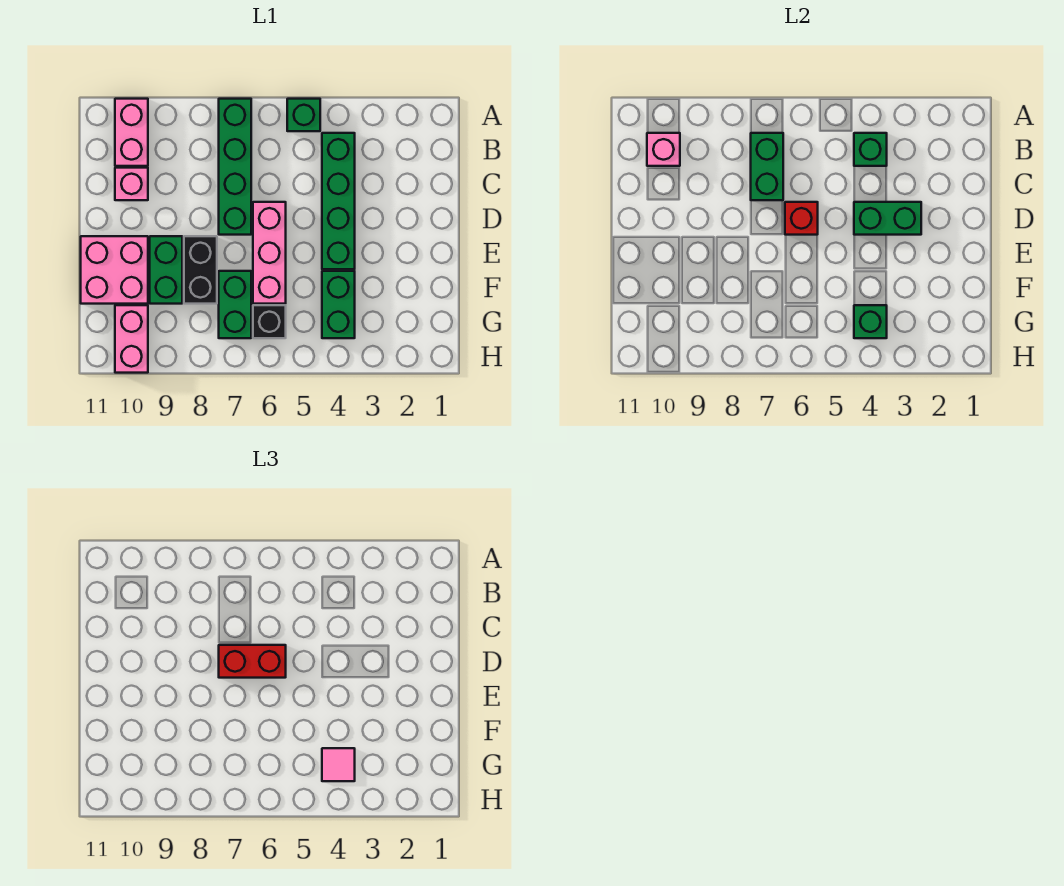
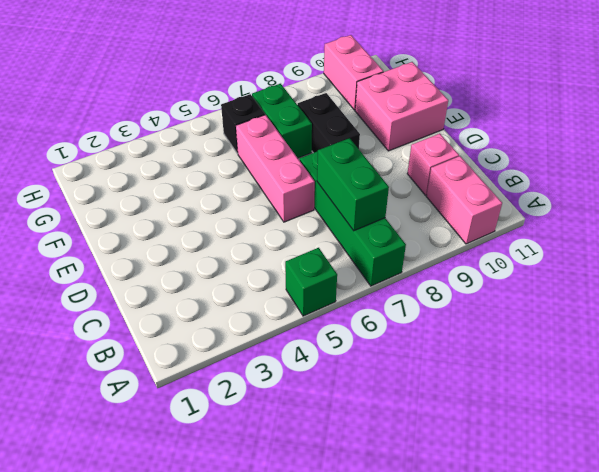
none -> green brick B4:E4 level 1
none -> green brick E9:F9 level 1
none -> green brick F4:G4 level 1

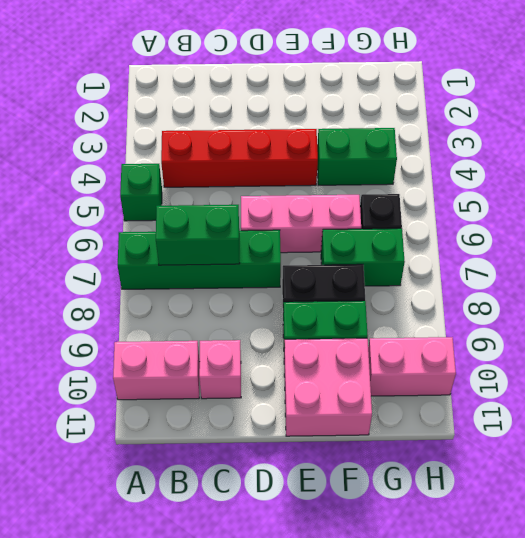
red brick B4:E4 level 1 -> green brick B4:E4 level 1
none -> green brick B4 level 2
none -> pink brick B10 level 2
none -> green brick D3:D4 level 2

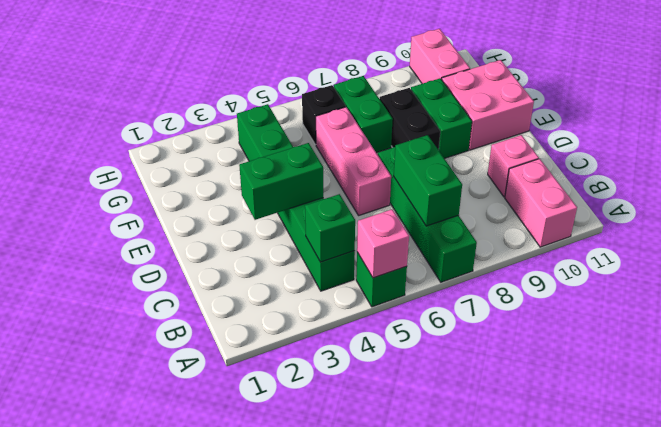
pink brick A5 level 2 -> pink brick B10 level 2
none -> red brick D6 level 2
none -> green brick G4 level 2
none -> red brick D6:D7 level 3

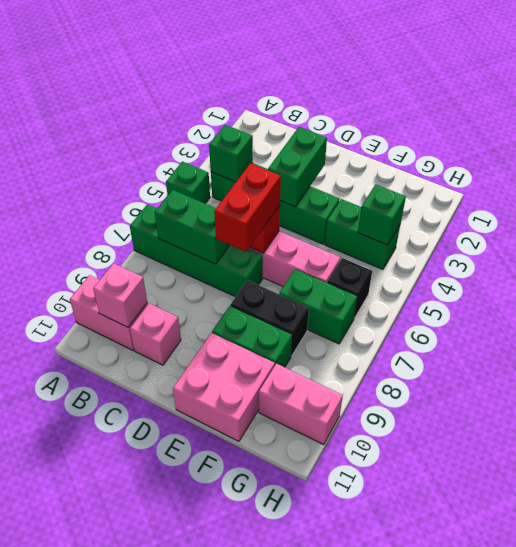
none -> pink tile G4 level 3

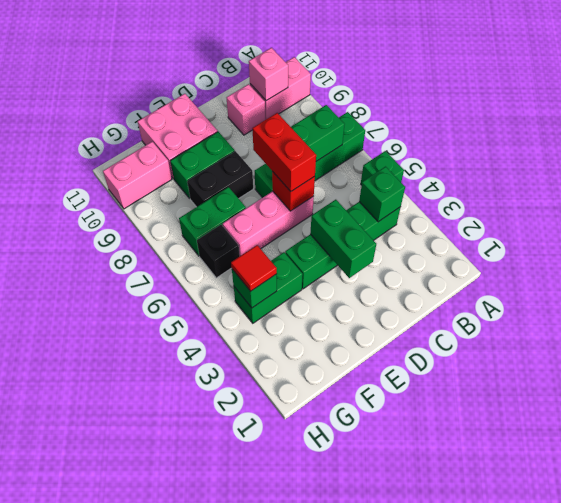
red tile G4 level 3 -> pink tile G4 level 3

